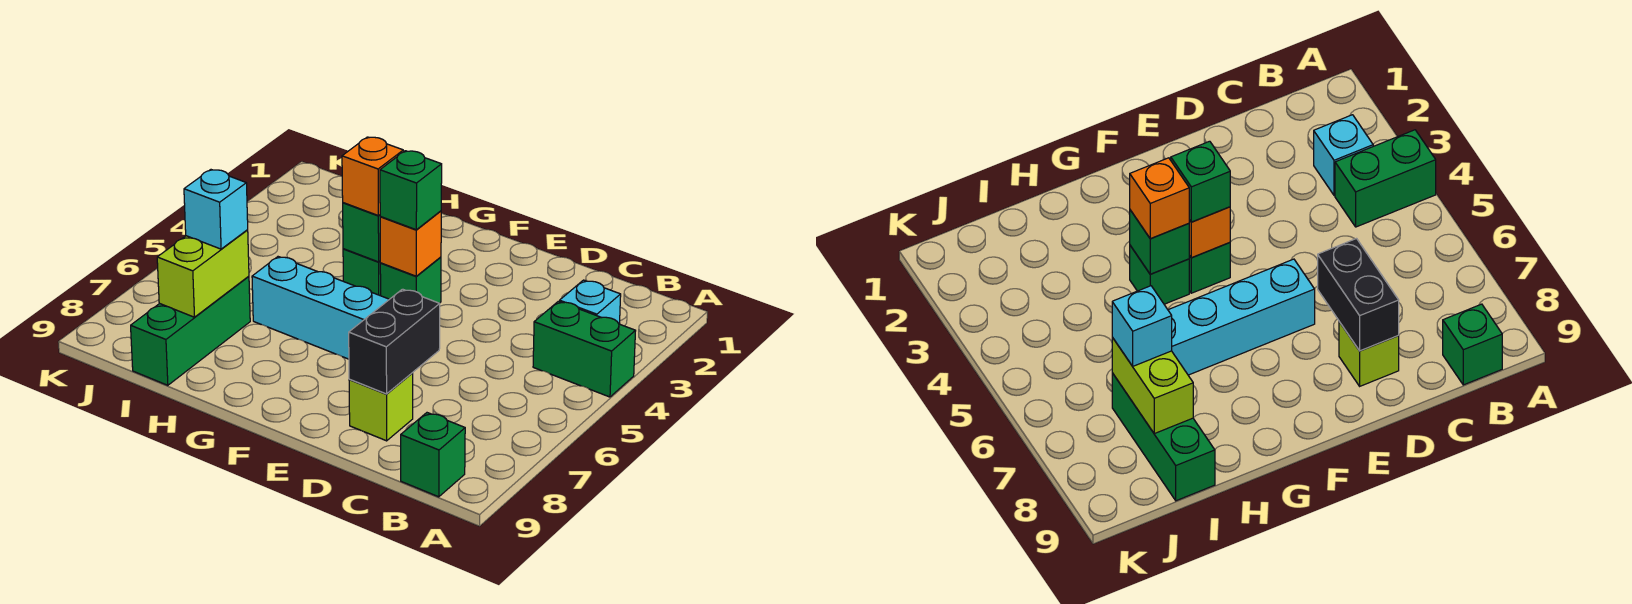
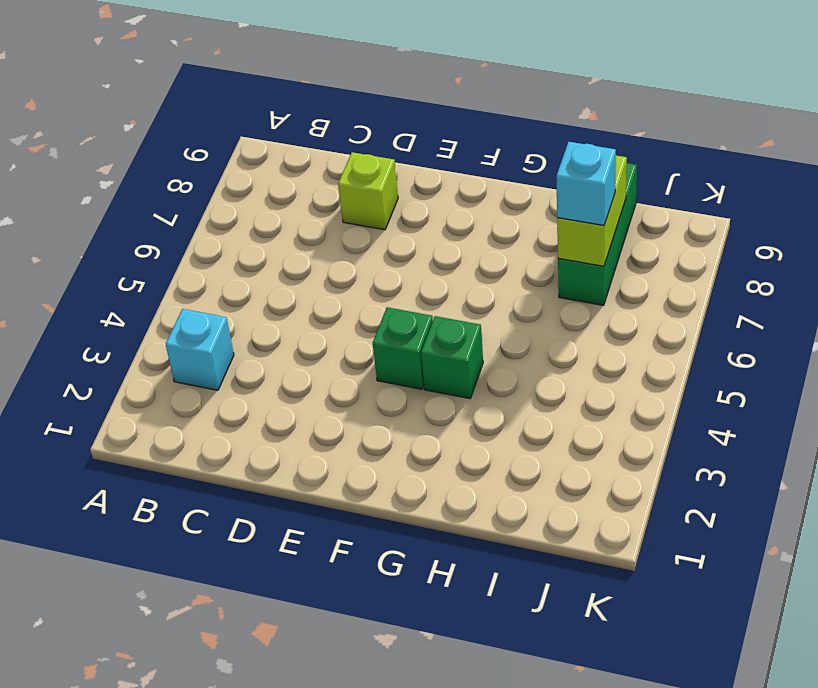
none -> green brick A4:B4 level 1
none -> green brick B9 level 1
none -> cyan brick E6:H6 level 1

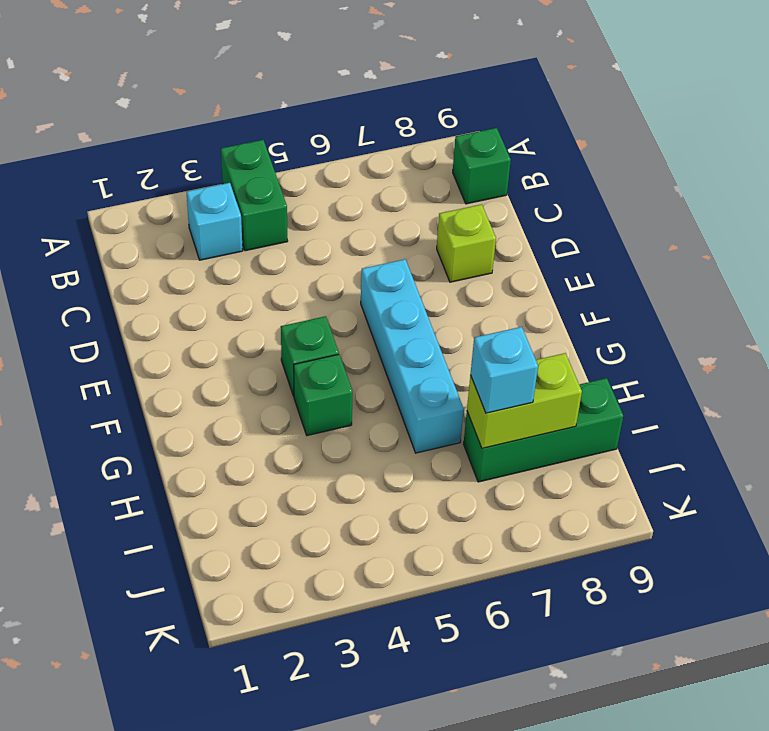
none -> black brick D7:D8 level 2
none -> orange brick F4 level 2
none -> green brick G4 level 2

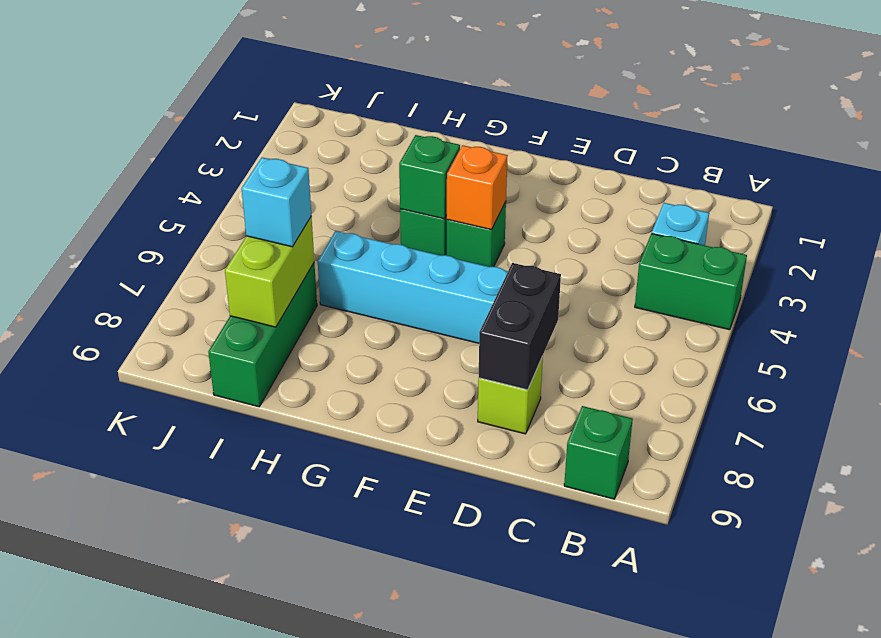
none -> green brick F4 level 3
none -> orange brick G4 level 3

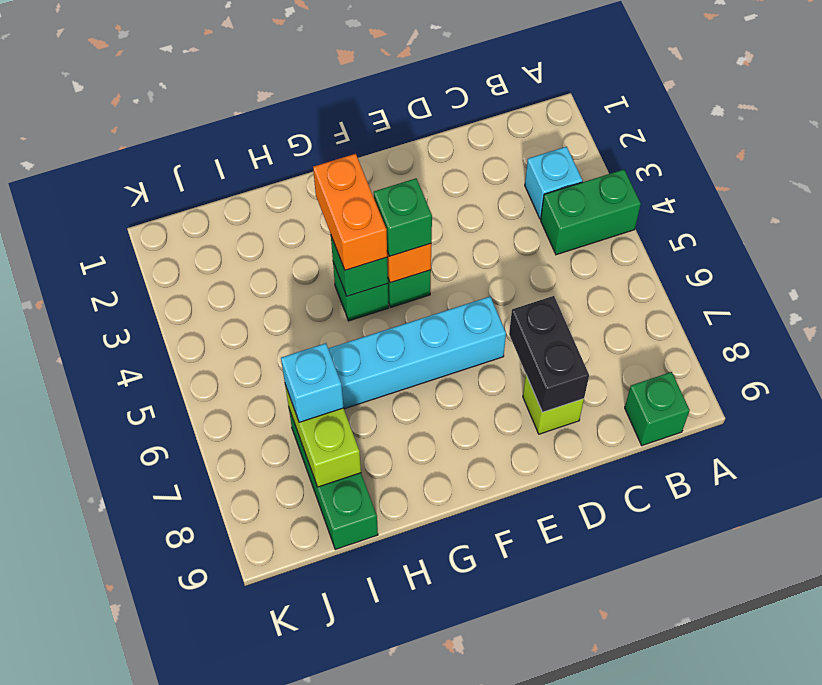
orange brick G3:G4 level 3 -> orange brick G4 level 3

